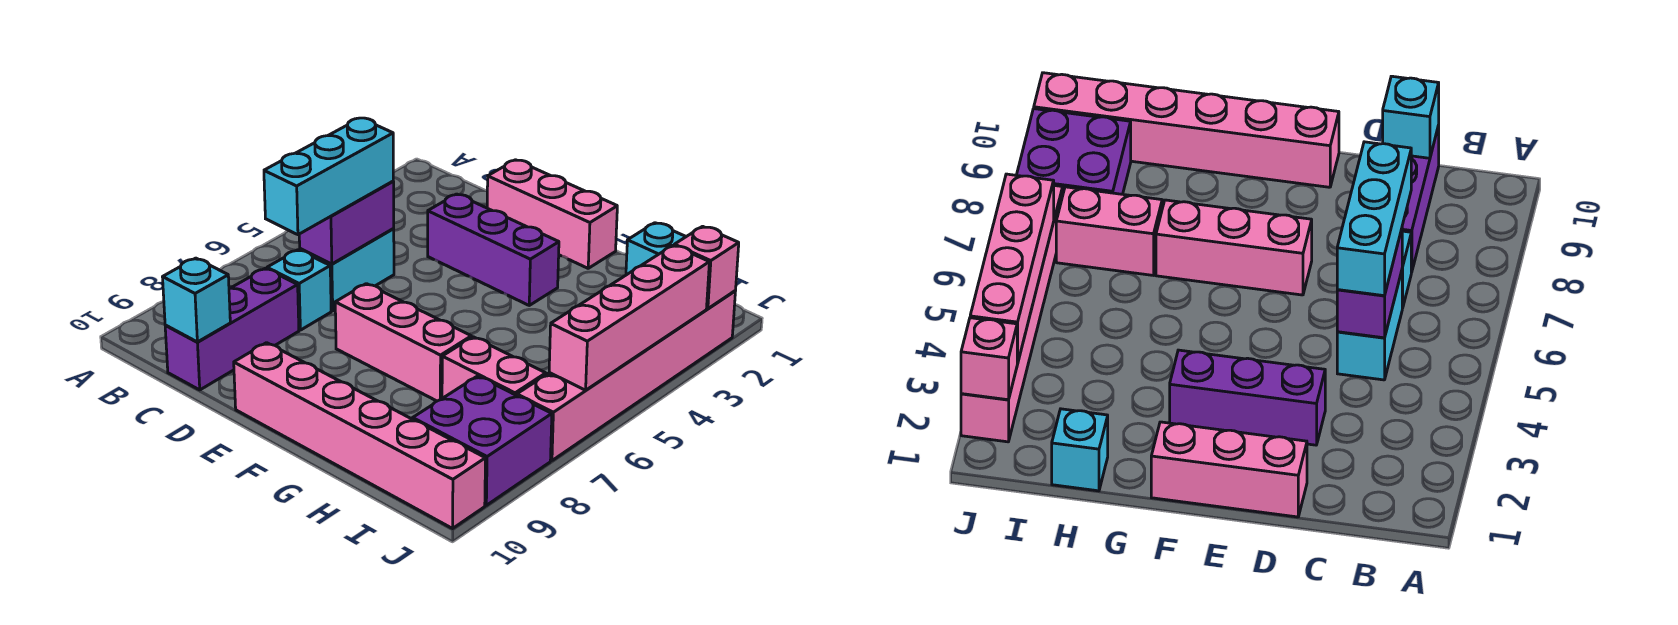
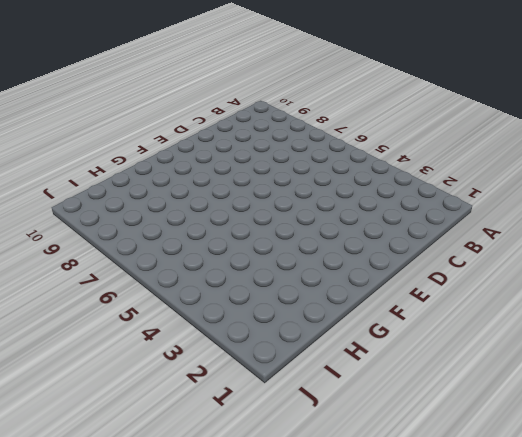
none -> cyan brick C5:C6 level 1
none -> cyan brick C7 level 1
none -> purple brick C8:C10 level 1

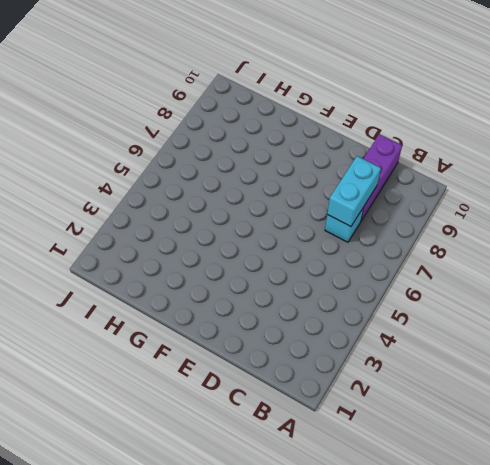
cyan brick C7:C8 level 2 -> cyan brick C5:C6 level 1
none -> pink brick D1:F1 level 1
none -> purple brick D3:F3 level 1
none -> pink brick E7:G7 level 1

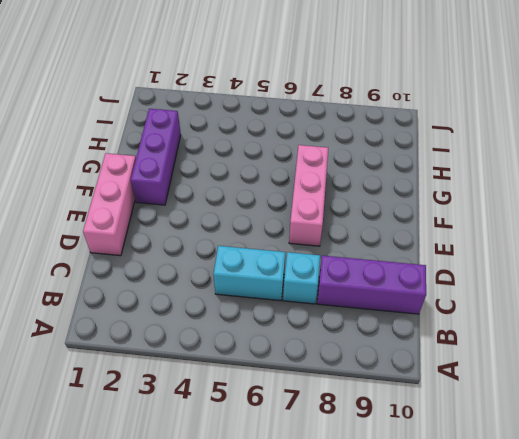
purple brick F2:H2 level 1 -> purple brick D3:F3 level 1
none -> pink brick E10:J10 level 1
none -> cyan brick H1 level 1
none -> pink brick H7:I7 level 1

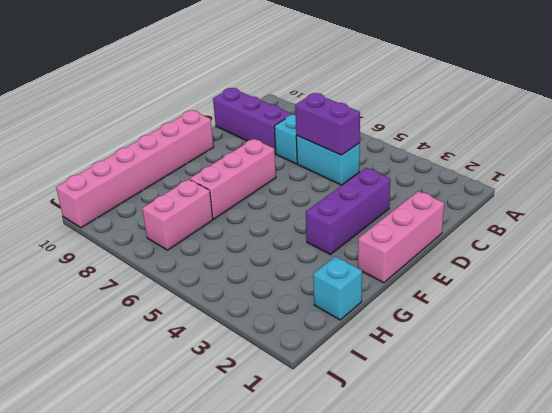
none -> purple brick I8:J9 level 1
none -> pink brick J2:J7 level 1
none -> cyan brick C10 level 2

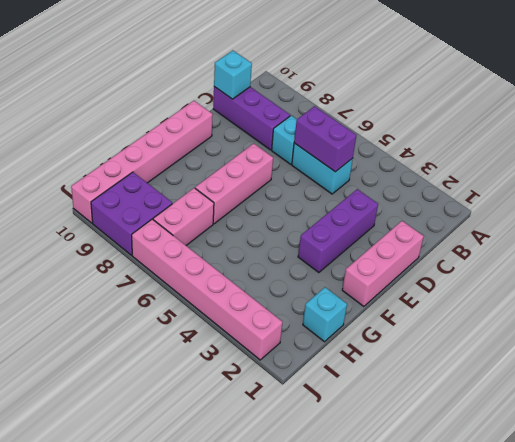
none -> pink brick J2 level 2
none -> pink brick J3:J6 level 2
none -> cyan brick C5:C7 level 3

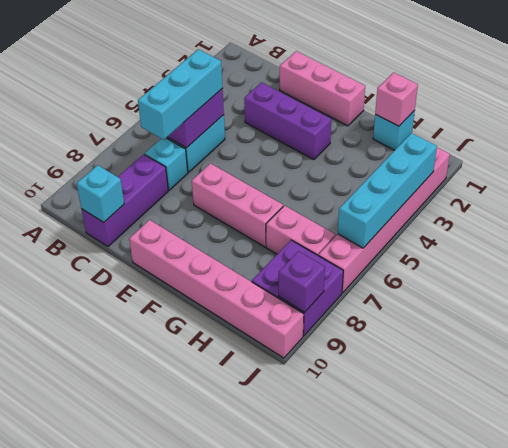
pink brick H1 level 2 -> pink brick J2 level 2
cyan brick J3:J6 level 2 -> pink brick J3:J6 level 2
purple brick J9 level 2 -> none

